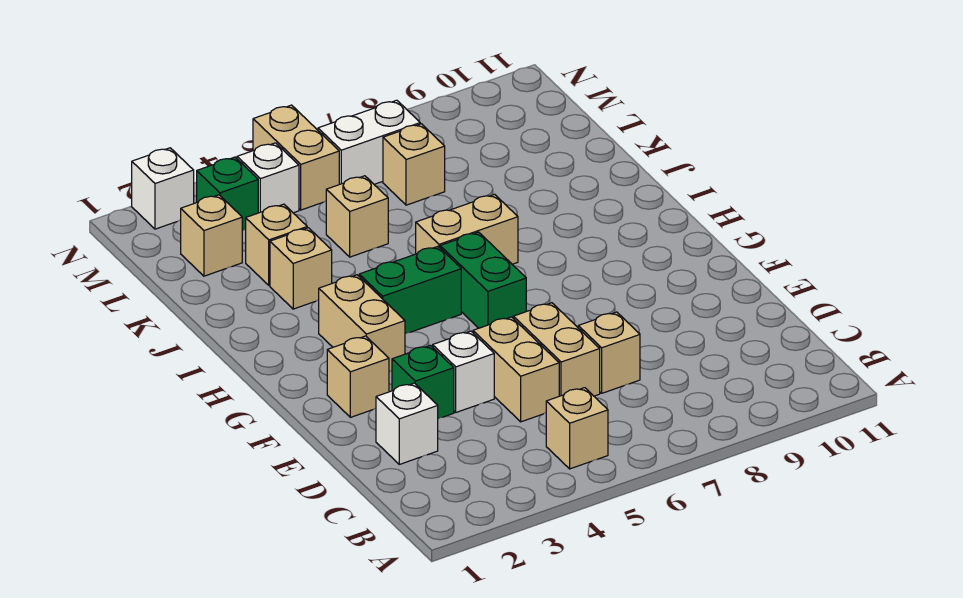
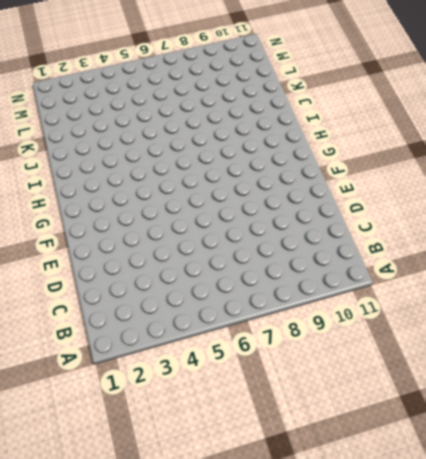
none -> tan brick B5 level 1
none -> white brick D2 level 1
none -> tan brick D5:E5 level 1

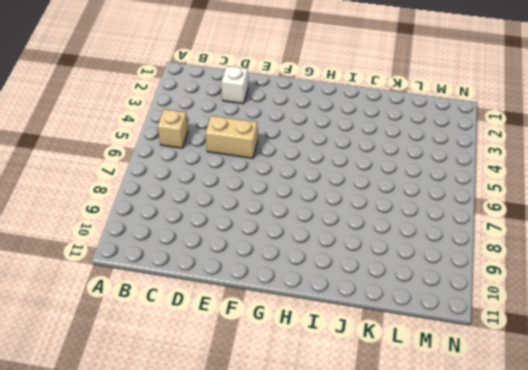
none -> tan brick D6:E6 level 1
none -> tan brick D7 level 1
none -> green brick E3 level 1

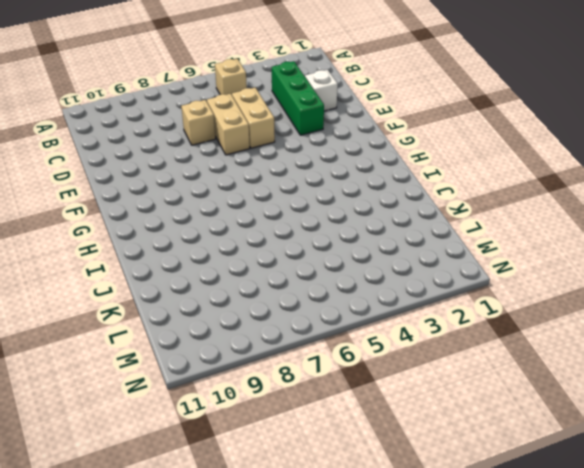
green brick C3:E3 level 1 -> green brick E3 level 1
none -> white brick E4 level 1
none -> tan brick F2 level 1
none -> tan brick G3:H3 level 1

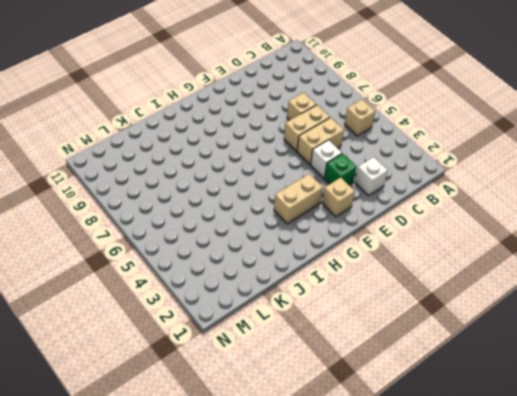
none -> green brick G6:H6 level 1
none -> green brick H4:H5 level 1
none -> tan brick I6:I7 level 1

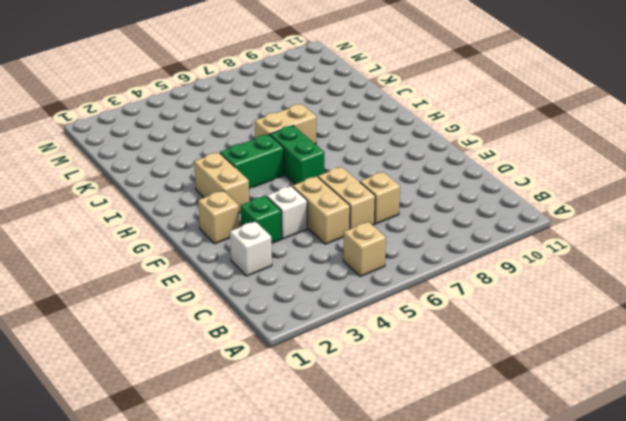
none -> tan brick J3 level 1
none -> tan brick K3 level 1
none -> tan brick K5 level 1

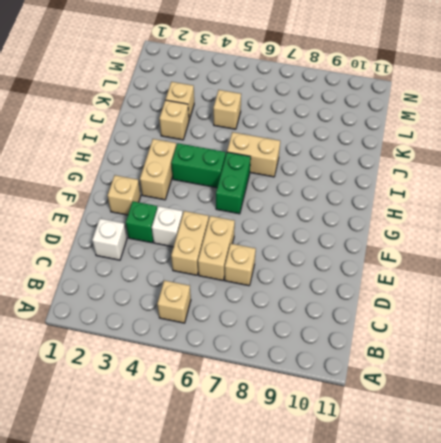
none -> tan brick L2 level 1
none -> tan brick L7 level 1
none -> green brick M3 level 1

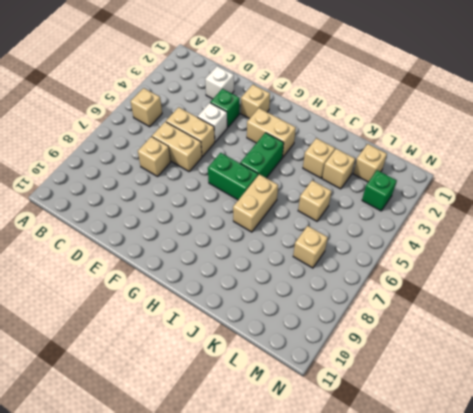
none -> white brick M4 level 1
none -> tan brick M5:N5 level 1
none -> white brick M6:M7 level 1

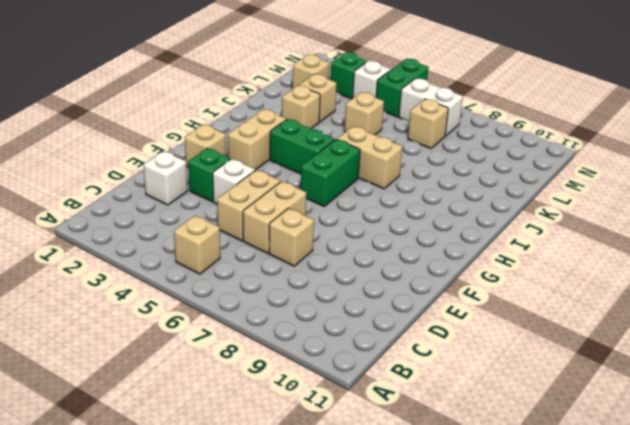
green brick M5:N5 level 1 -> tan brick M5:N5 level 1
none -> white brick N2 level 1

